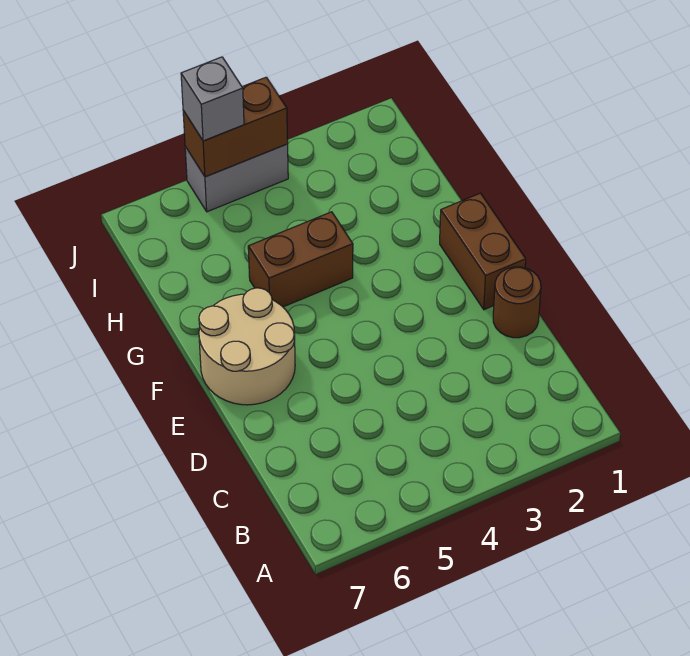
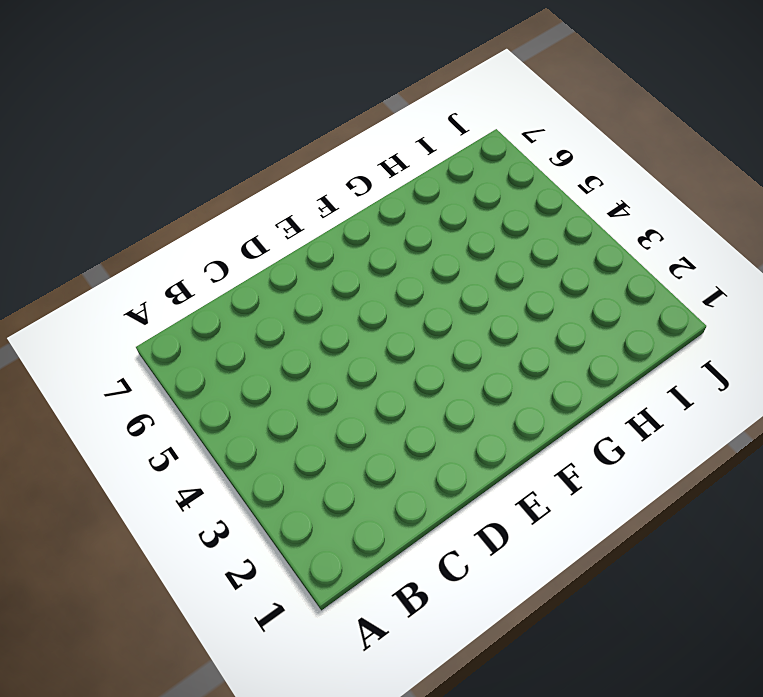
none -> brown round brick D1 level 1
none -> brown brick E1:F1 level 1

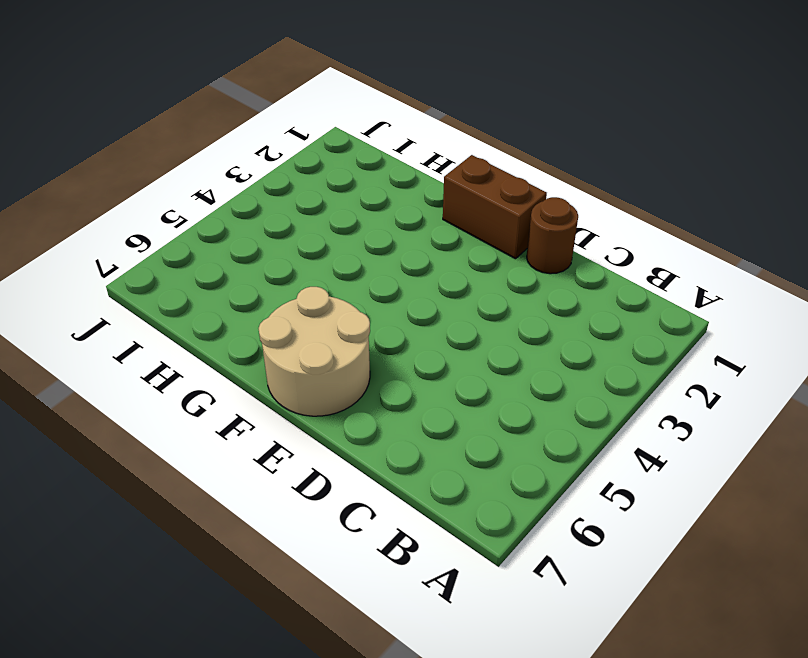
none -> brown brick G4:G5 level 1
none -> grey brick J4:J5 level 1

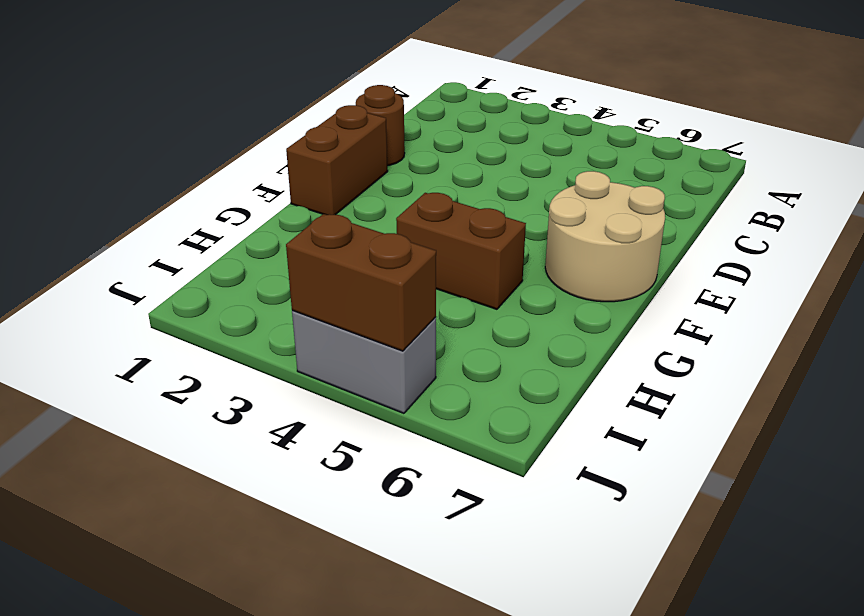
none -> grey brick J5 level 3

